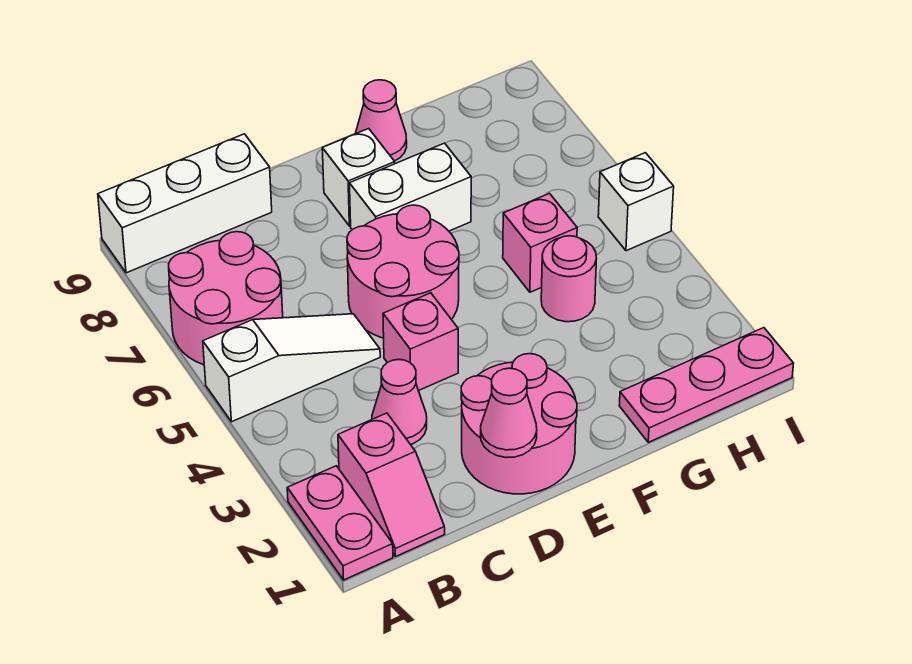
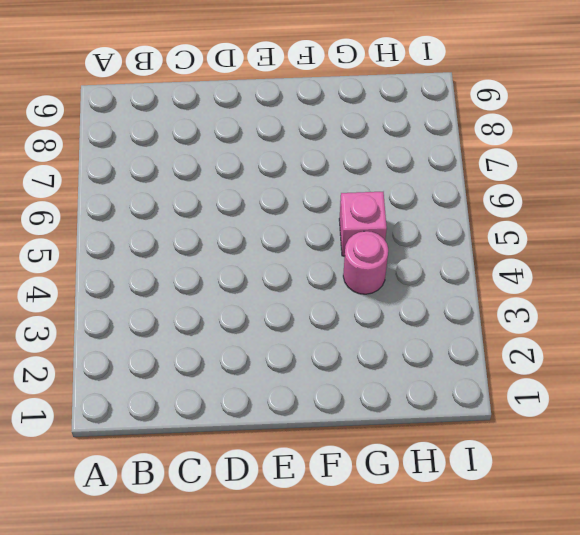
none -> pink plate A1:A2 level 1
none -> white slope A5:C5 level 1 top A
none -> pink round brick A6:B7 level 1

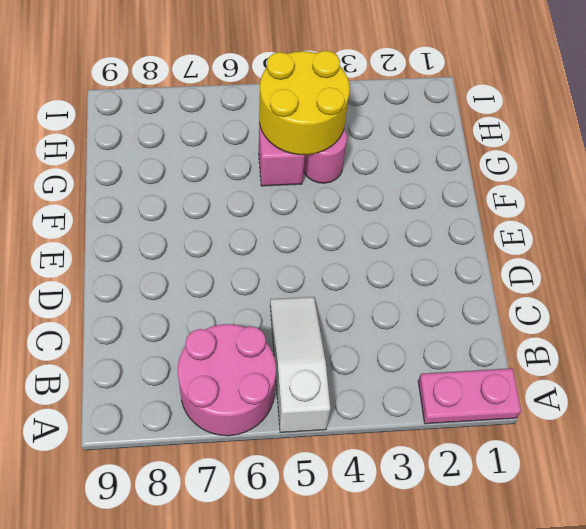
yellow round brick G4:H5 level 2 -> none
none -> white brick A9:C9 level 1
none -> pink slope B1:B2 level 1 top 2
none -> pink cone C3 level 1

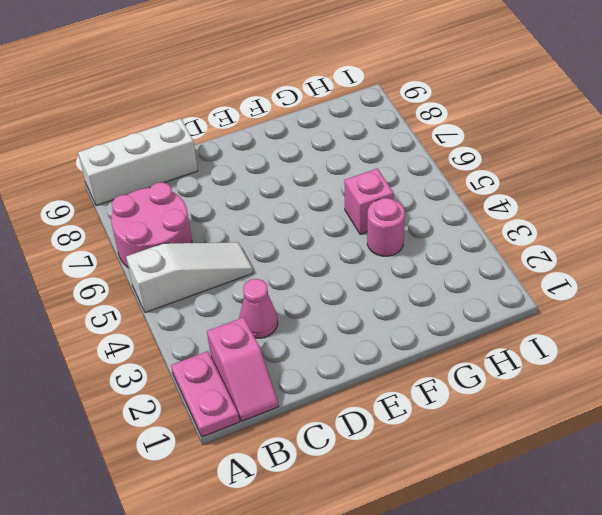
none -> pink round brick D1:E2 level 1
none -> pink brick D4 level 1
none -> pink round brick D5:E6 level 1

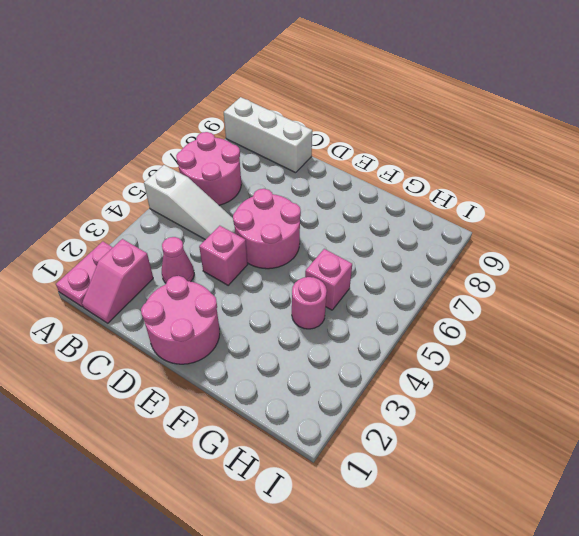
none -> white brick E7:F7 level 1
none -> white brick E8 level 1
none -> pink cone F9 level 1

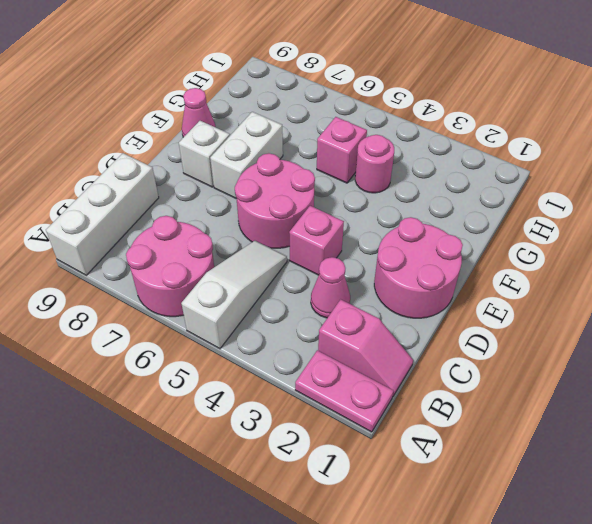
none -> pink plate G1:I1 level 1
none -> white brick I5 level 1
none -> pink cone D1 level 2

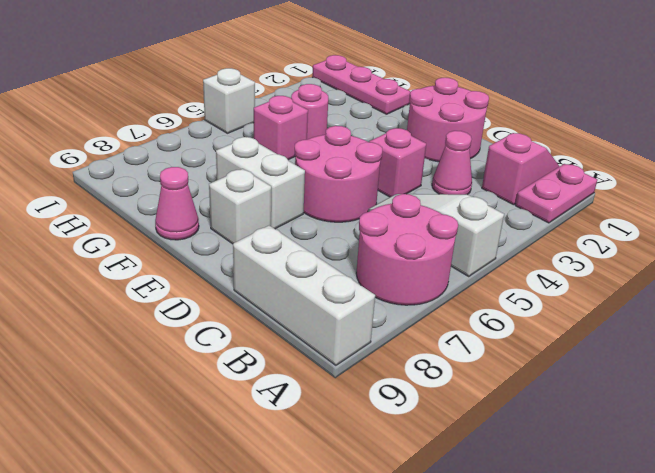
none -> pink cone D1 level 2

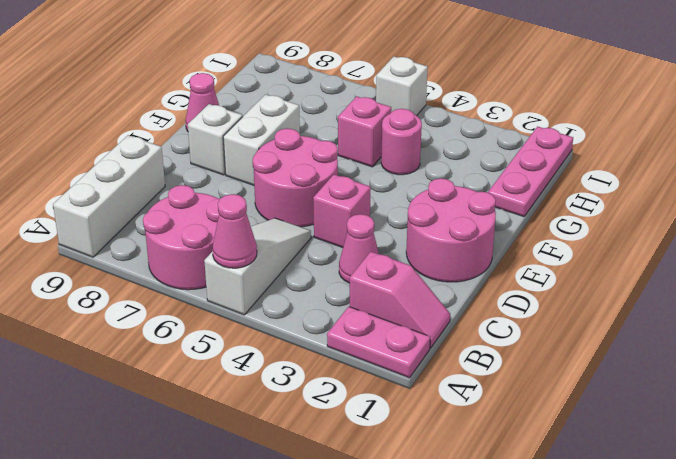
pink cone A5 level 2 -> pink cone D1 level 2

